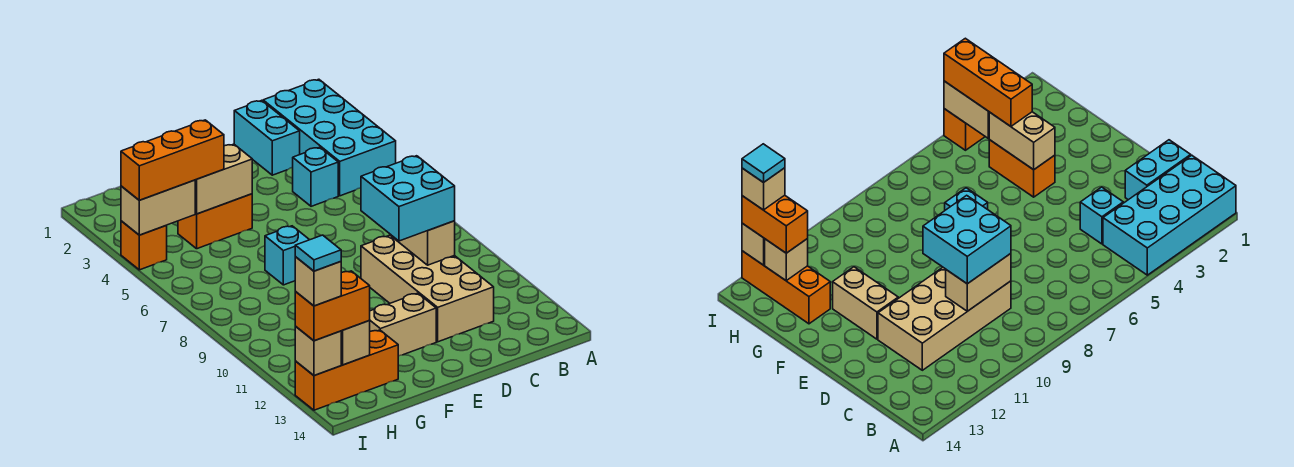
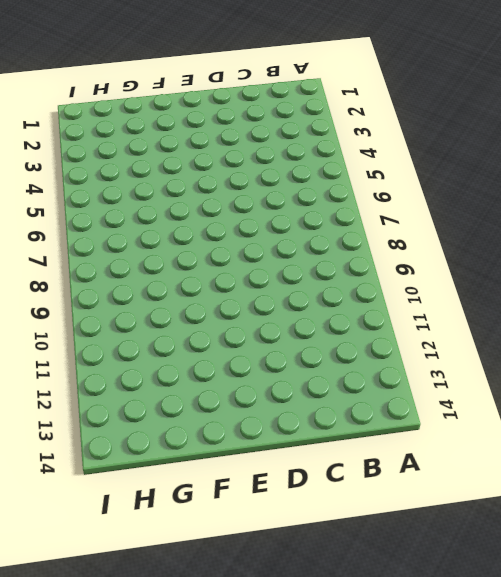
none -> cyan brick A1:B4 level 1
none -> cyan brick C1:C2 level 1
none -> cyan brick C4 level 1

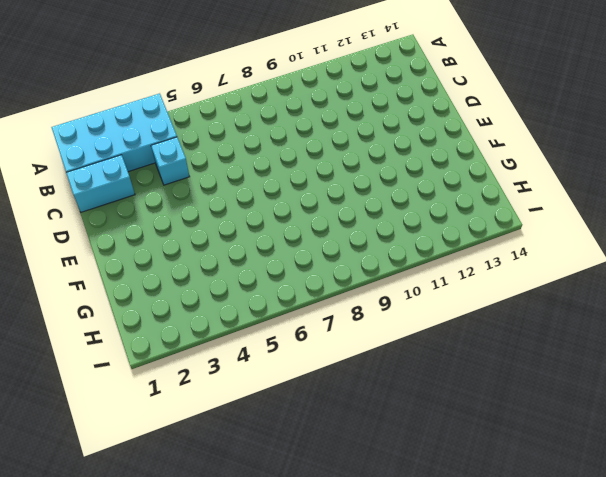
none -> tan brick C9:D12 level 1
none -> tan brick E12:F12 level 1
none -> orange brick F4:G4 level 1

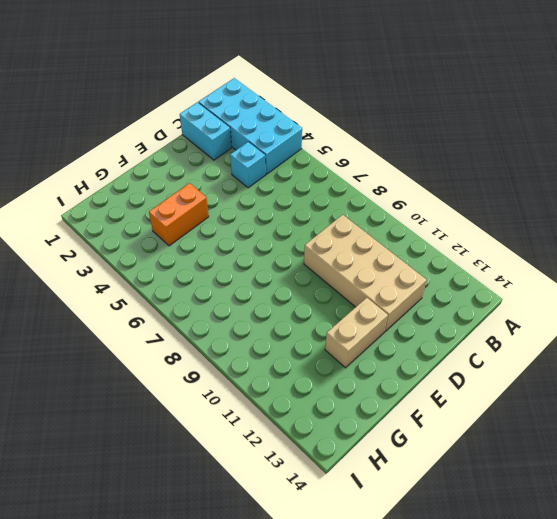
none -> cyan brick F7 level 1
none -> orange brick G13:I13 level 1
none -> orange brick I4 level 1

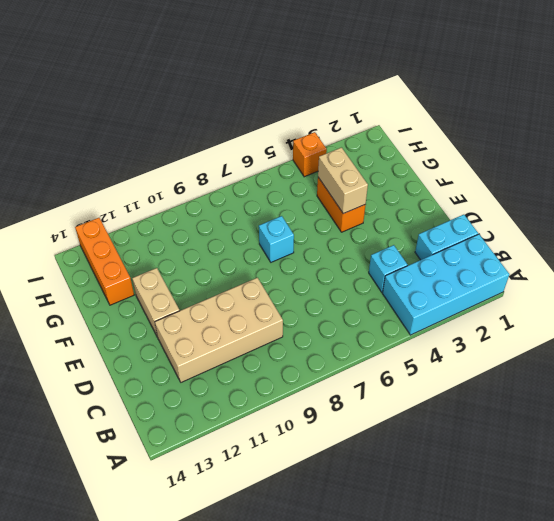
none -> tan brick C9:C10 level 2
none -> tan brick H4:I4 level 2
none -> tan brick H13 level 2

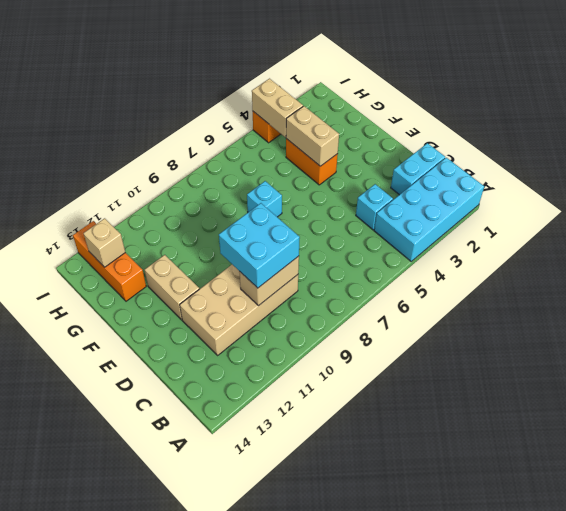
none -> tan brick I13 level 2
none -> orange brick G4:I4 level 3
none -> orange brick H13:I13 level 3

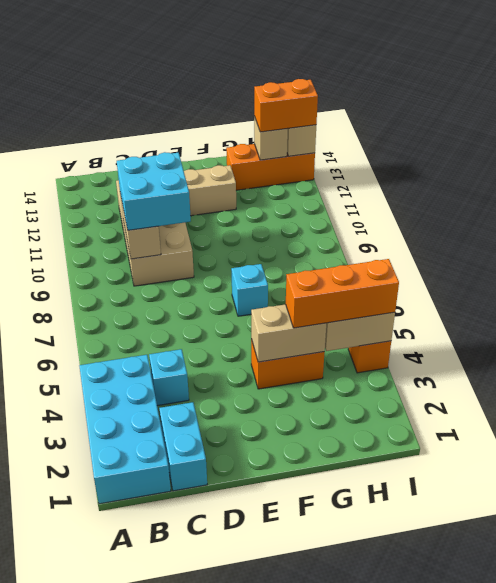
none -> tan brick I13 level 4
none -> cyan tile I13 level 5

